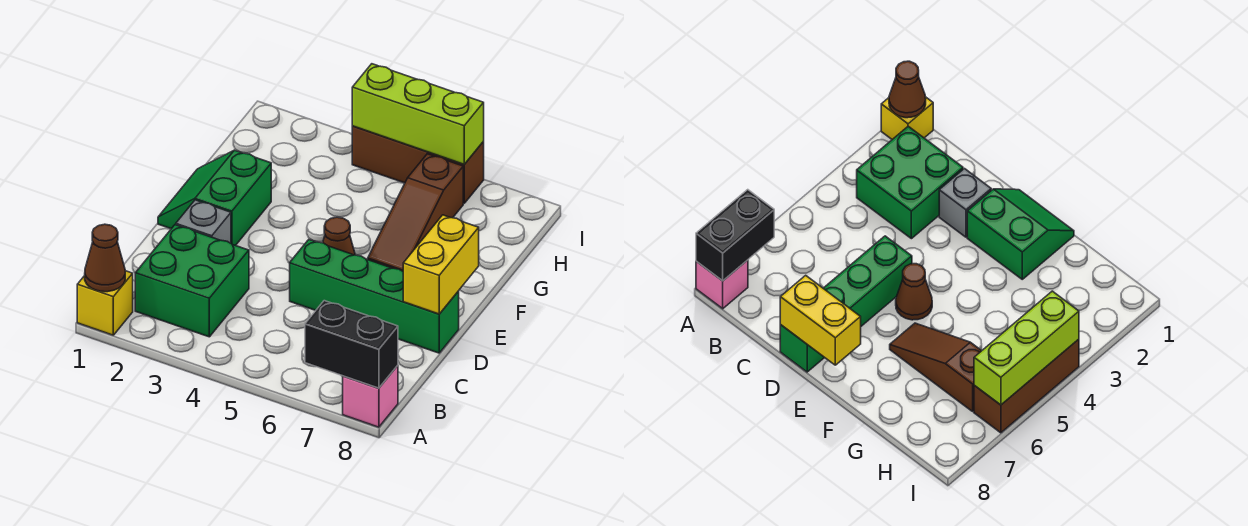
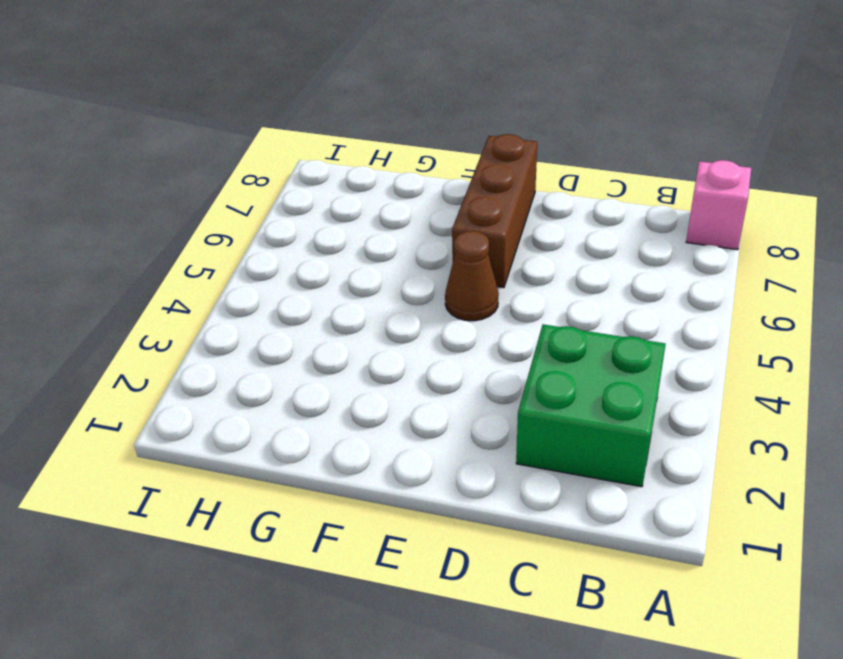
brown brick E6:E8 level 1 -> brown brick I4:I6 level 1
none -> yellow brick A1 level 1
none -> grey brick D2 level 1
none -> green brick D5:D8 level 1

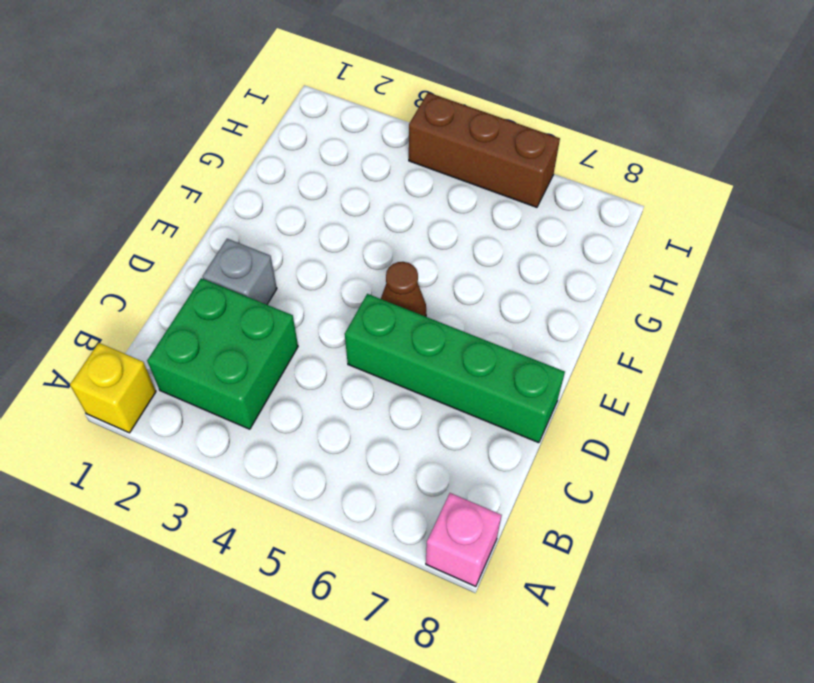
none -> green slope E1:F2 level 1 top 2
none -> brown slope F6:H6 level 1 top H
none -> brown cone A1 level 2

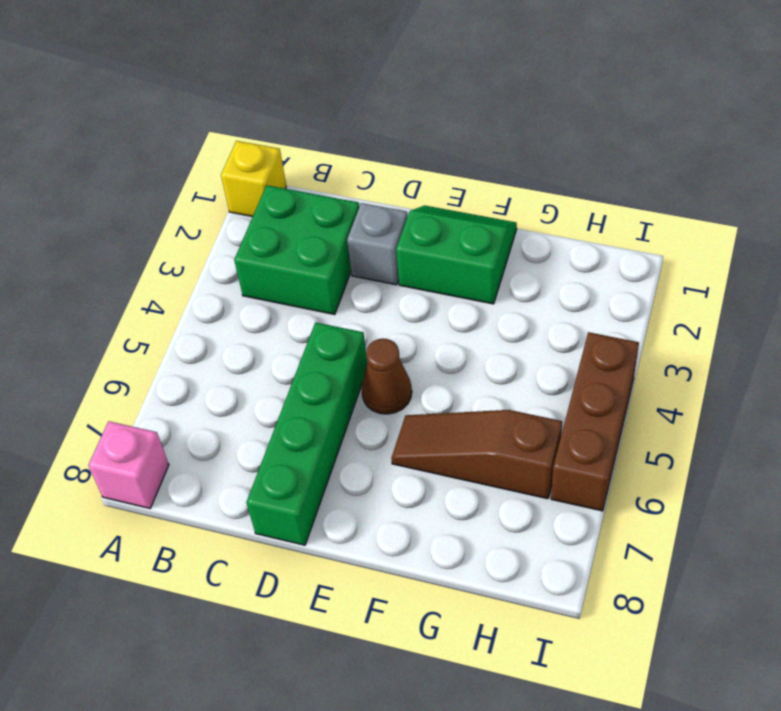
none -> brown cone A1 level 2
none -> black brick A7:A8 level 2
none -> yellow brick D8:E8 level 2

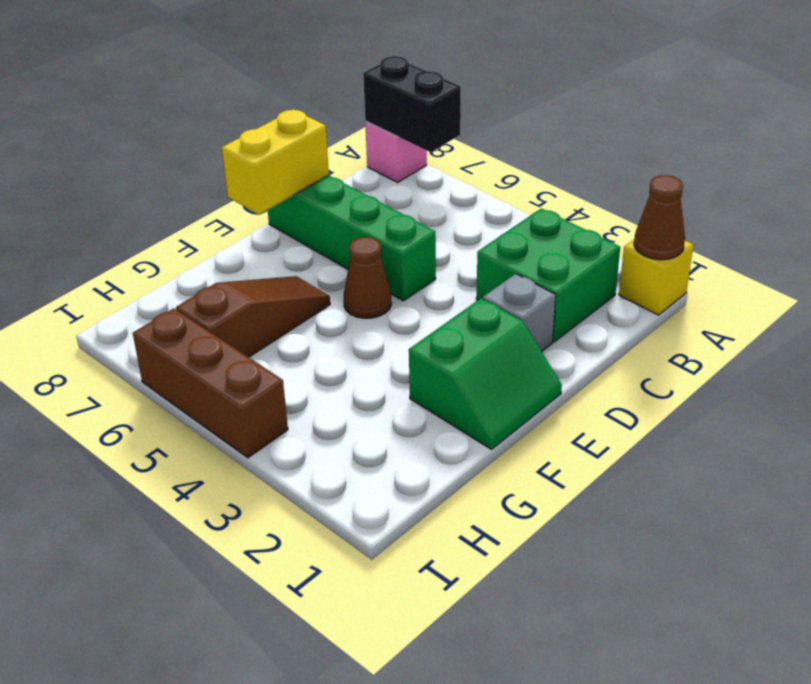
none -> lime brick I4:I6 level 2

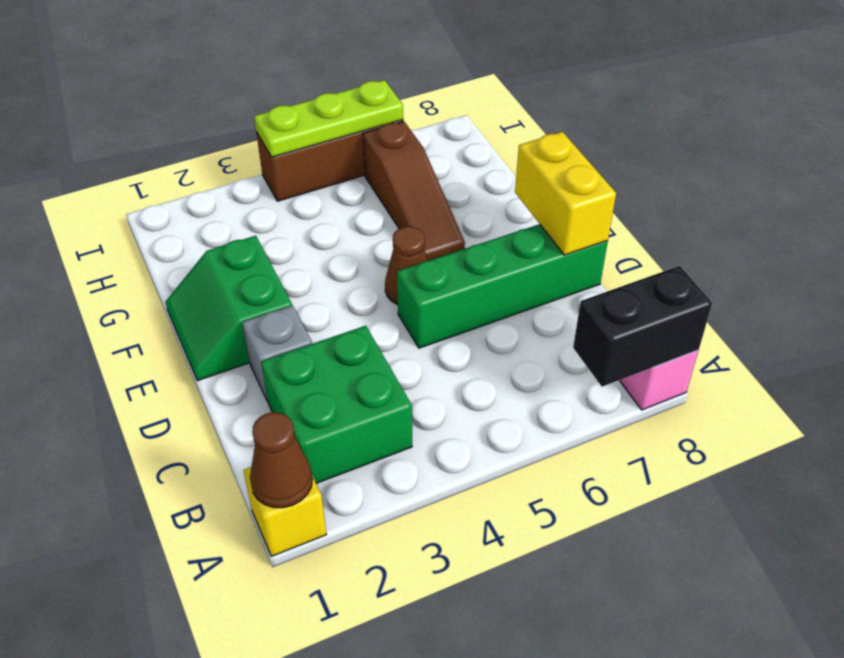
lime plate I4:I6 level 2 -> lime brick I4:I6 level 2

